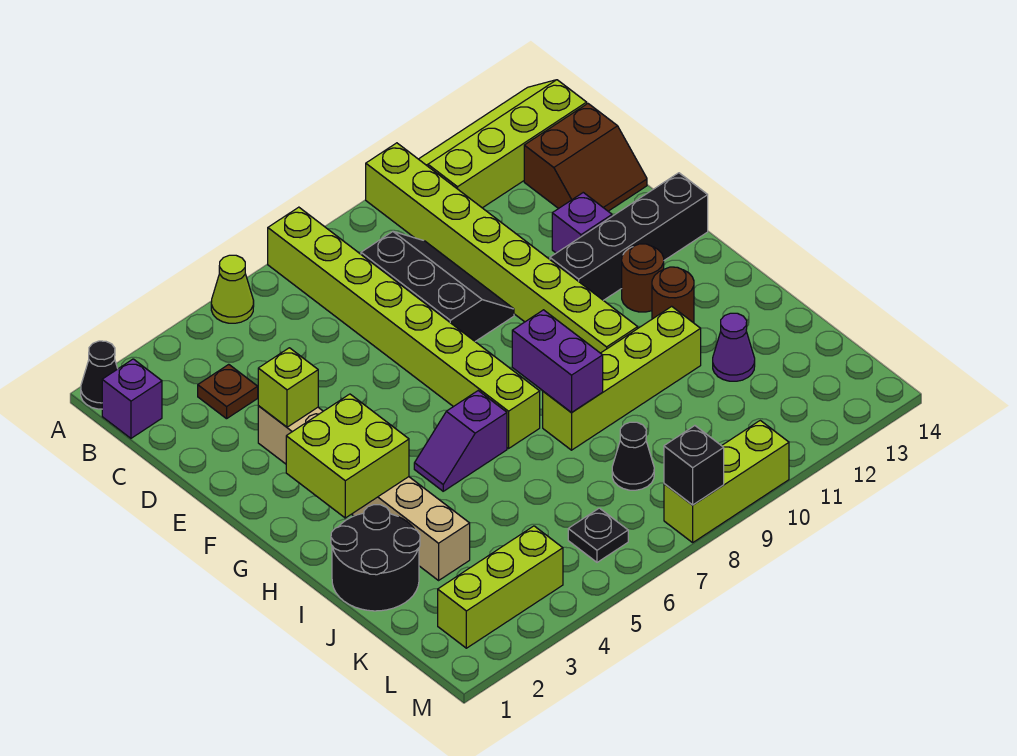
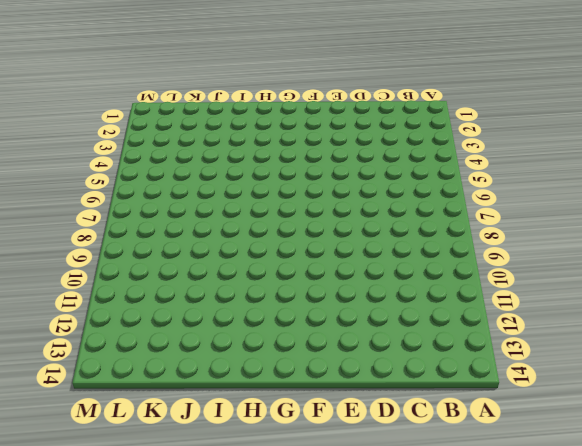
none -> black cone A1 level 1
none -> lime cone A5 level 1
none -> lime brick A7:H7 level 1

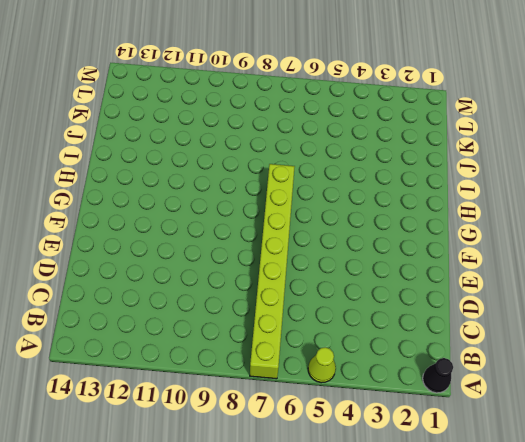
none -> lime brick A10:H10 level 1
none -> lime slope A11:B14 level 1 top B
none -> purple brick B1 level 1

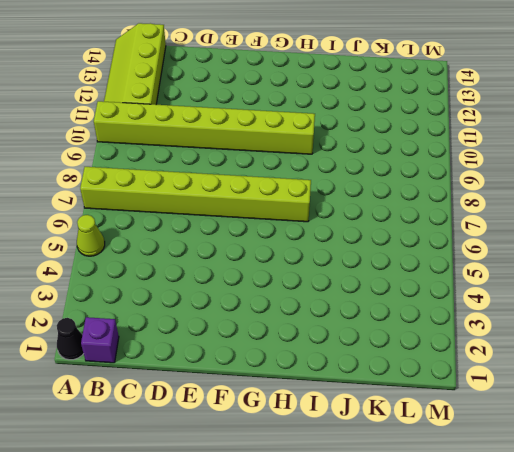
none -> brown plate C3 level 1
none -> black slope C8:E9 level 1 top 8
none -> brown slope C13:D14 level 1 top C

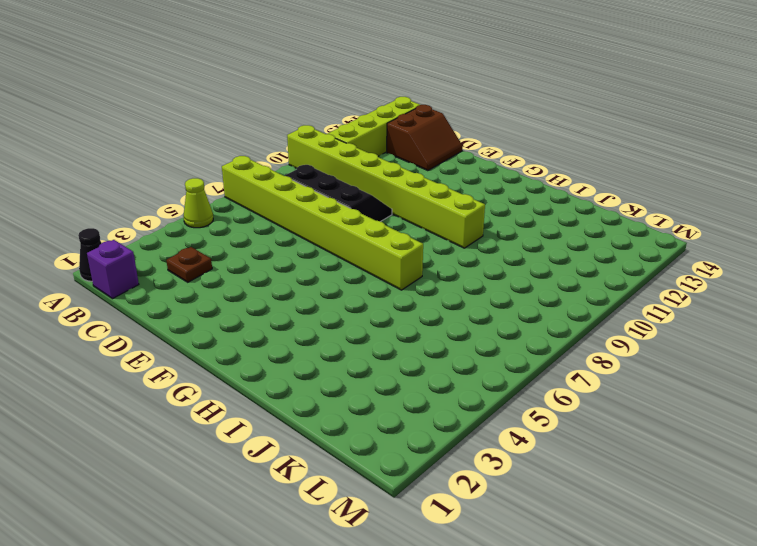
none -> tan brick E3:J3 level 1
none -> purple brick E12 level 1
none -> black brick F11:F14 level 1

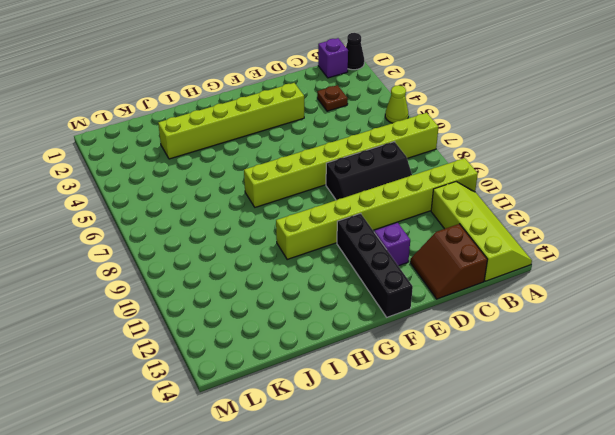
lime brick E3:J3 level 1 -> tan brick E3:J3 level 1
none -> brown round brick G12 level 1
none -> purple slope H5:H6 level 1 top 6
none -> brown round brick H12 level 1

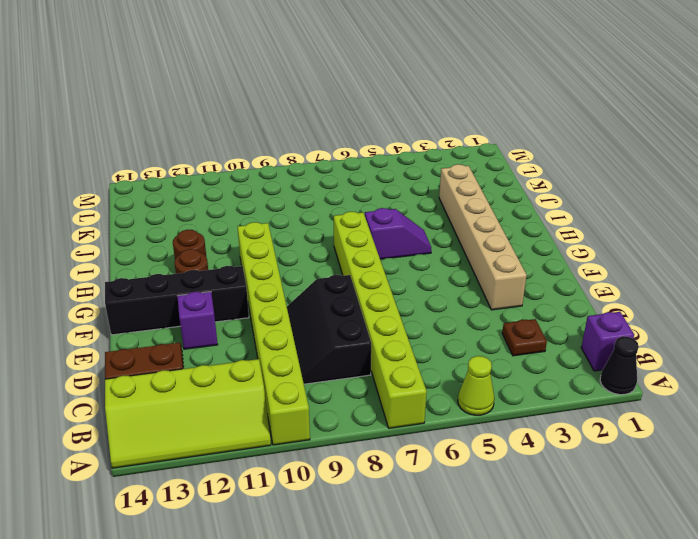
none -> black round brick I1:J2 level 1
none -> lime brick I8:I11 level 1
none -> purple cone J12 level 1

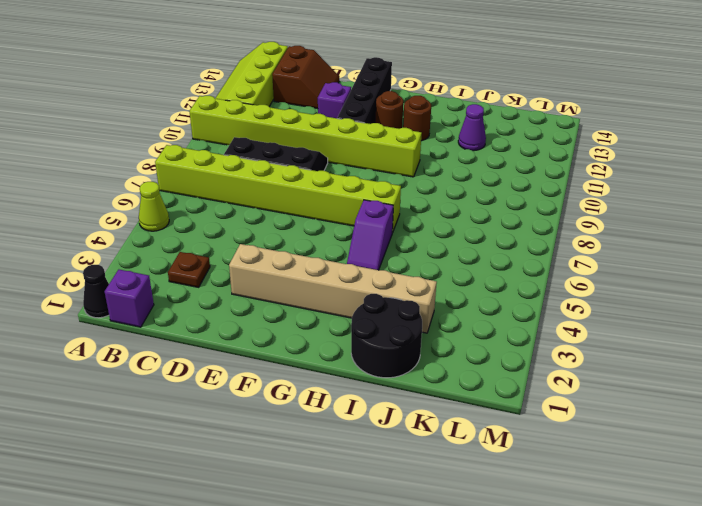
none -> lime brick I8:I11 level 1
none -> black cone K8 level 1
none -> lime brick L2:L4 level 1

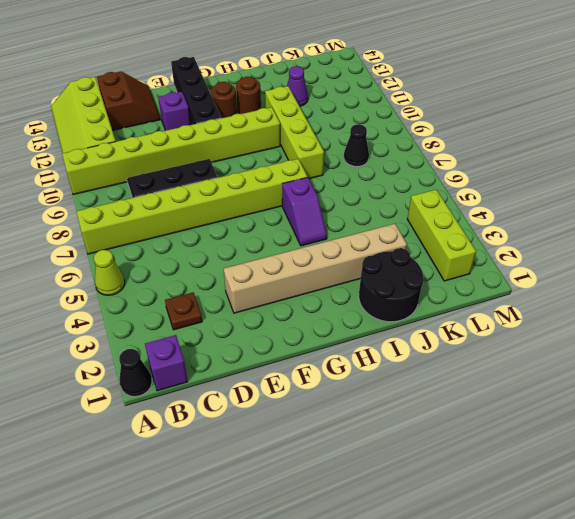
none -> black plate L6 level 1
none -> lime brick M8:M10 level 1
none -> lime brick E3 level 2

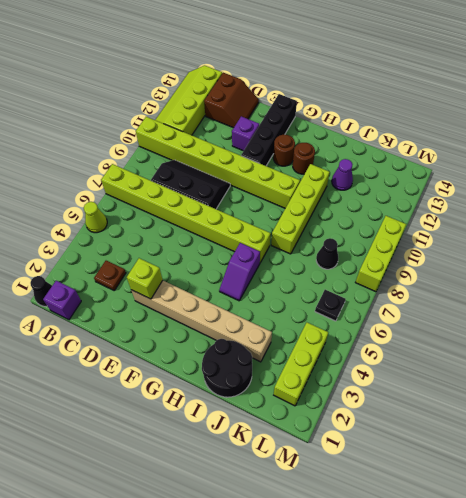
none -> lime brick G2:H3 level 2
none -> purple brick H8:I8 level 2
none -> black brick M8 level 2

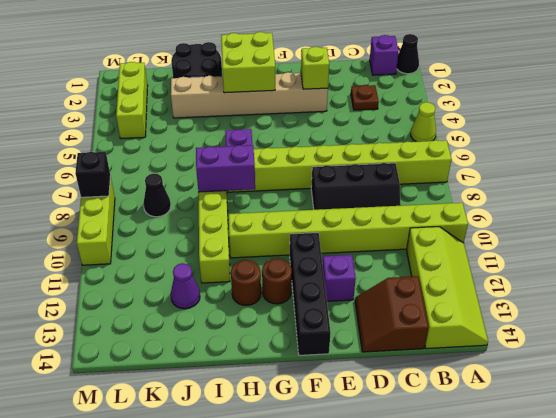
none -> black plate L6 level 1

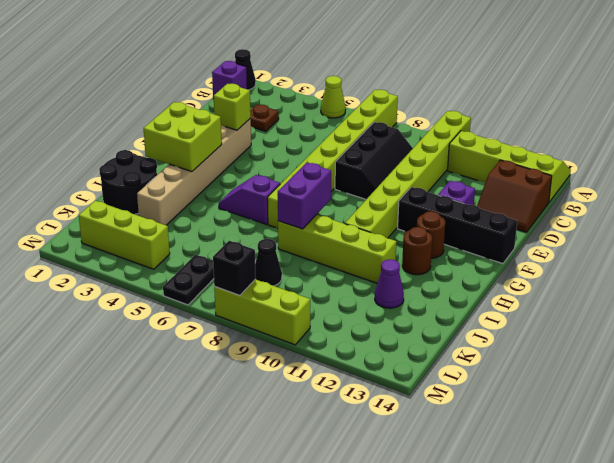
black plate L6:M6 level 1 -> black plate L6 level 1

